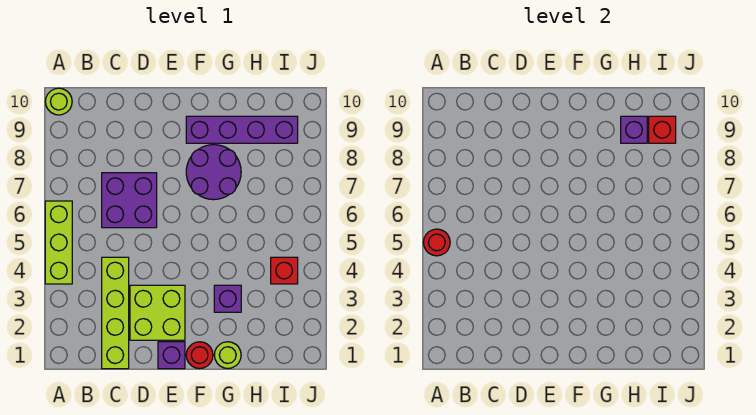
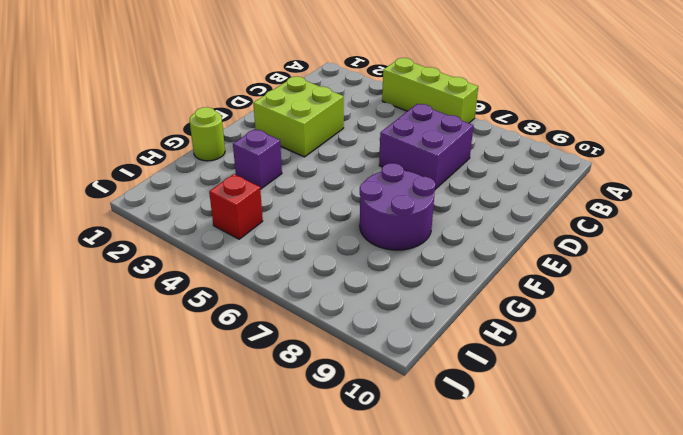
none -> lime round brick A10 level 1
none -> lime brick C1:C4 level 1
none -> purple brick E1 level 1

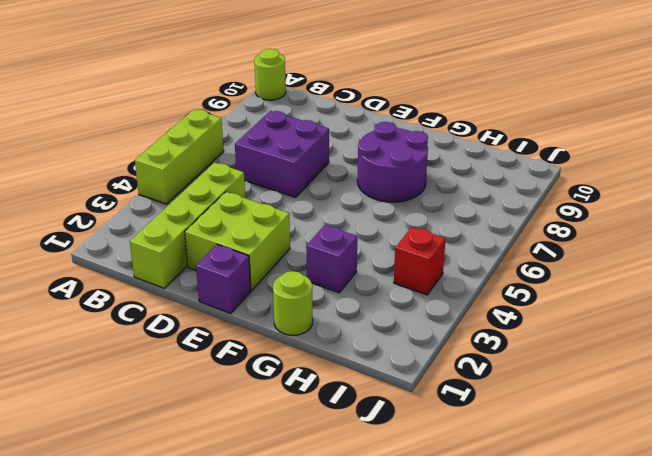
none -> red round brick F1 level 1
none -> purple brick F9:I9 level 1
none -> red round brick A5 level 2

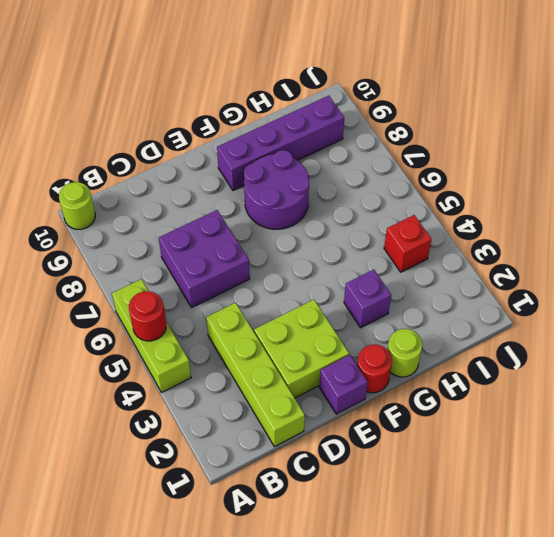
none -> purple brick H9 level 2
none -> red brick I9 level 2

